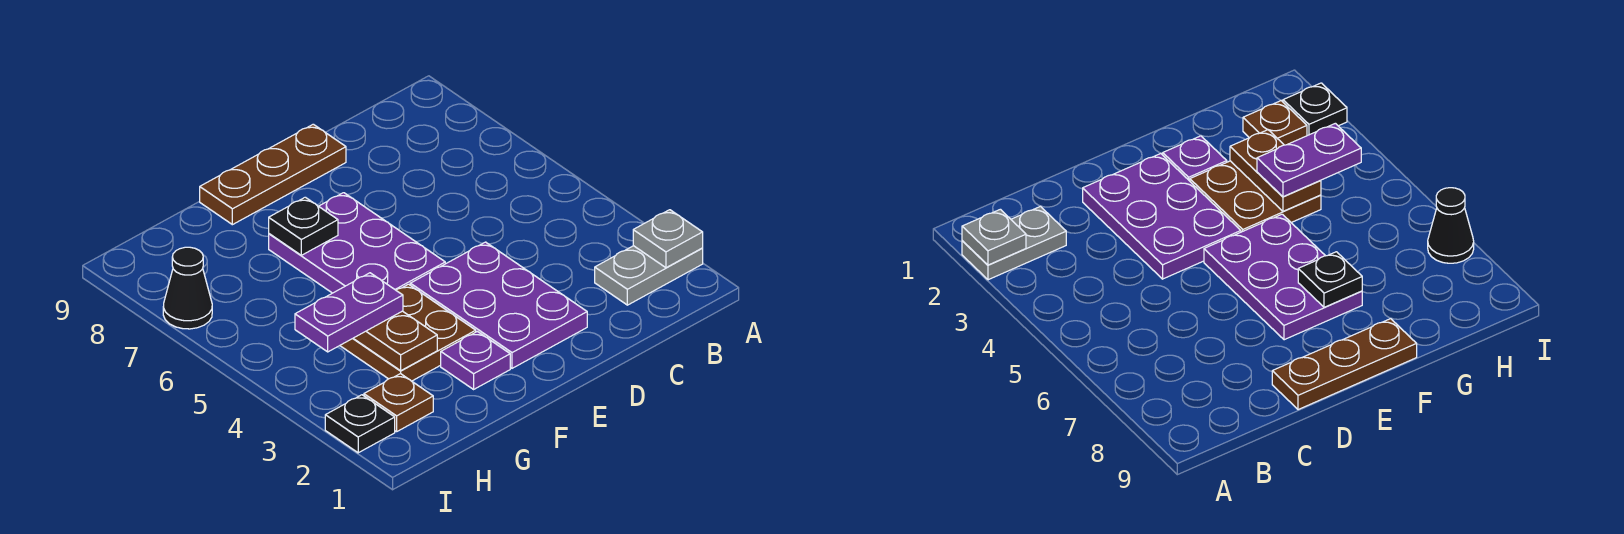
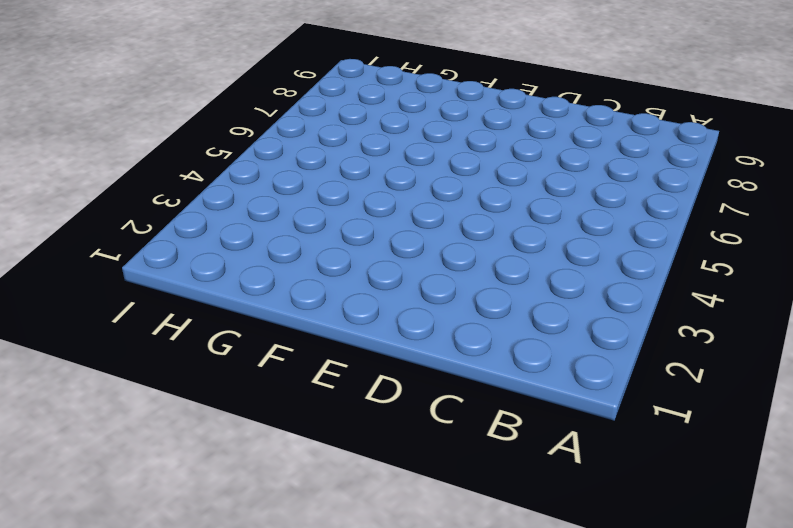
none -> grey plate A2:B2 level 1
none -> purple plate D2:E4 level 1
none -> brown plate D9:F9 level 1

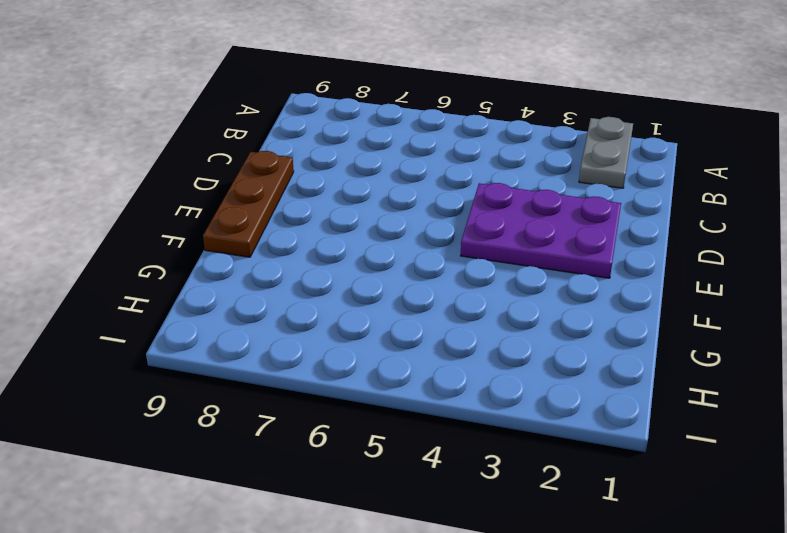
none -> purple plate E5:F7 level 1
none -> purple plate F2 level 1
none -> brown plate F3:G4 level 1

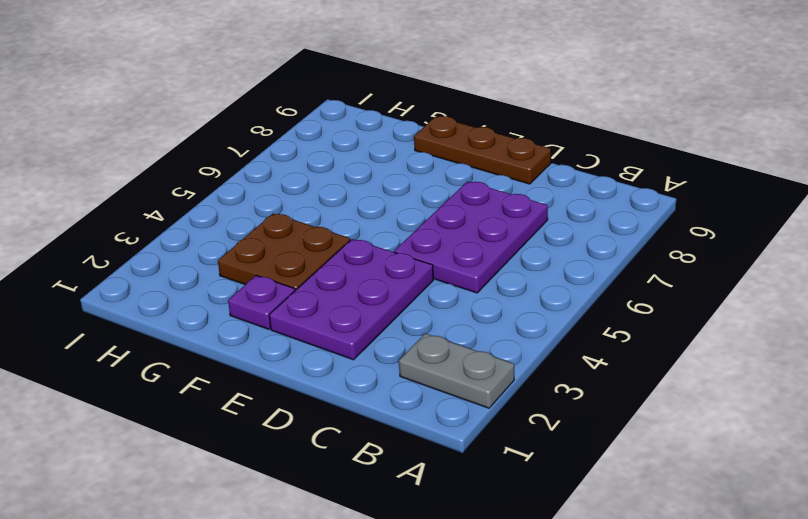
purple plate C5:D7 level 1 -> purple plate E5:F7 level 1
none -> brown plate H2 level 1
none -> black plate I2 level 1
none -> black cone I7 level 1

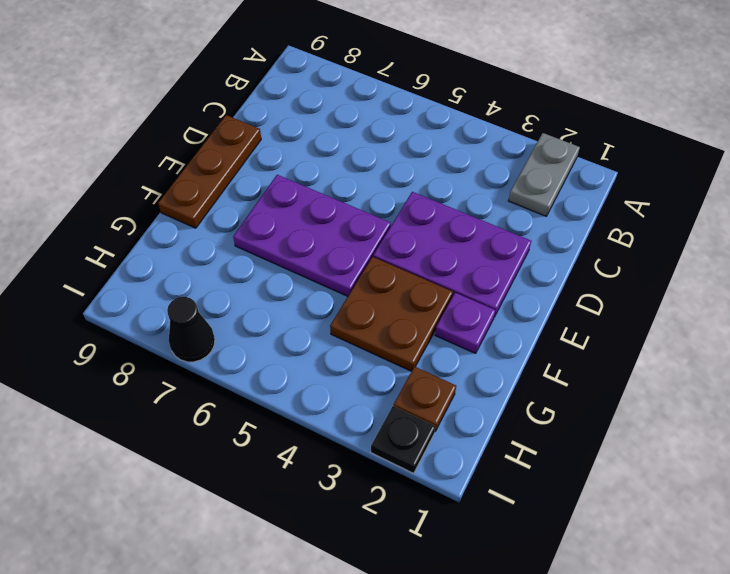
none -> grey plate A2 level 2
none -> black plate F7 level 2
none -> brown plate G3:G4 level 2

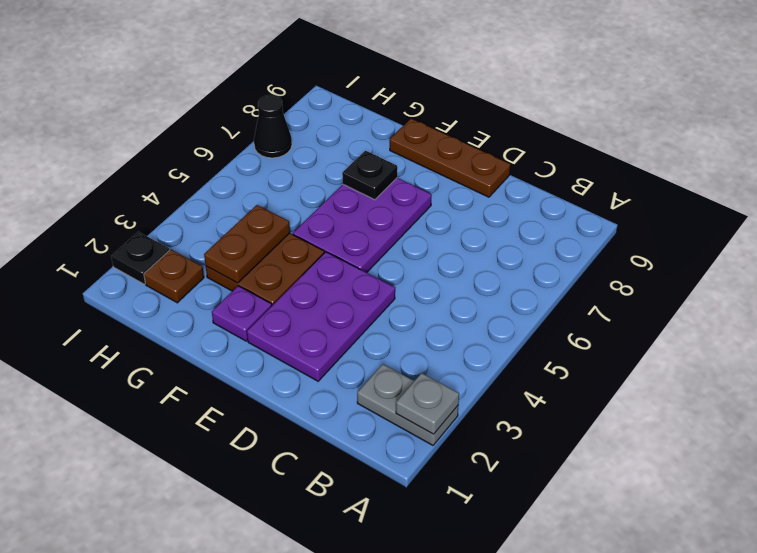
none -> purple plate G4:H4 level 3

